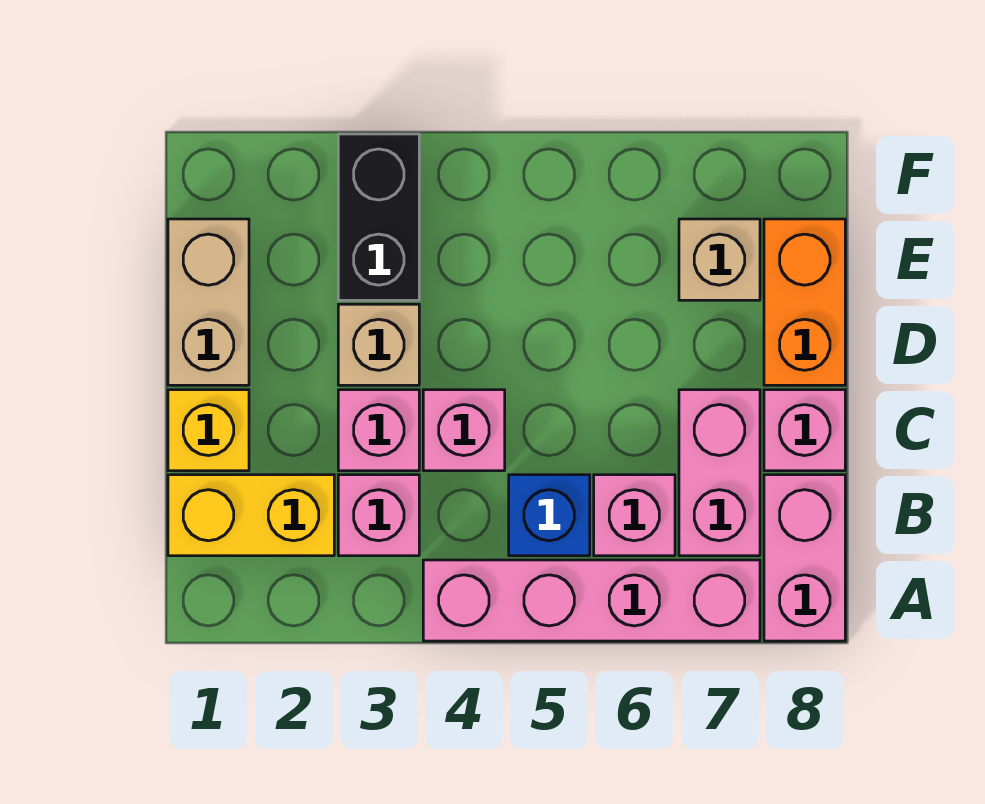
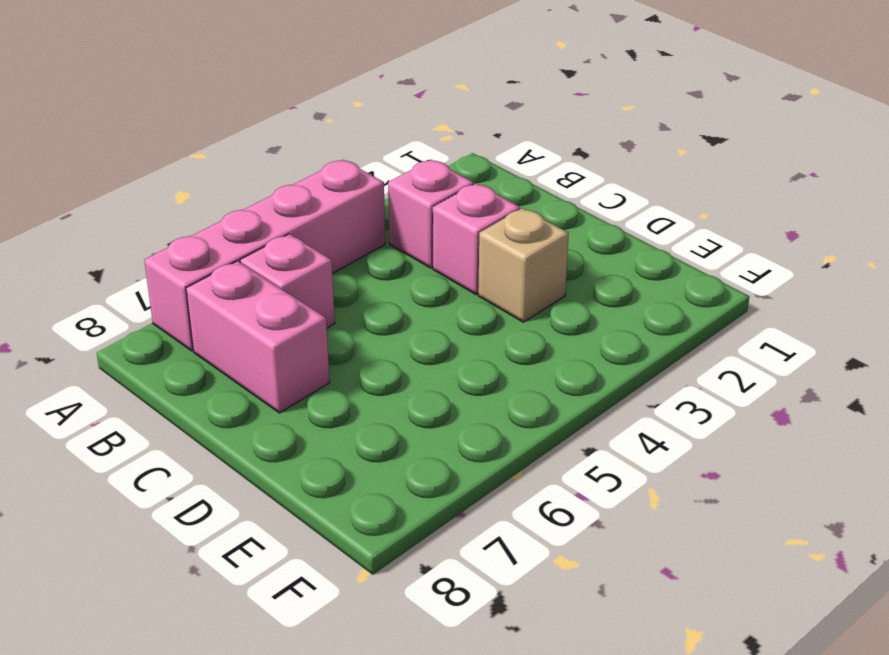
none -> pink brick A8:B8 level 1
none -> yellow brick B1:B2 level 1
none -> blue brick B5 level 1

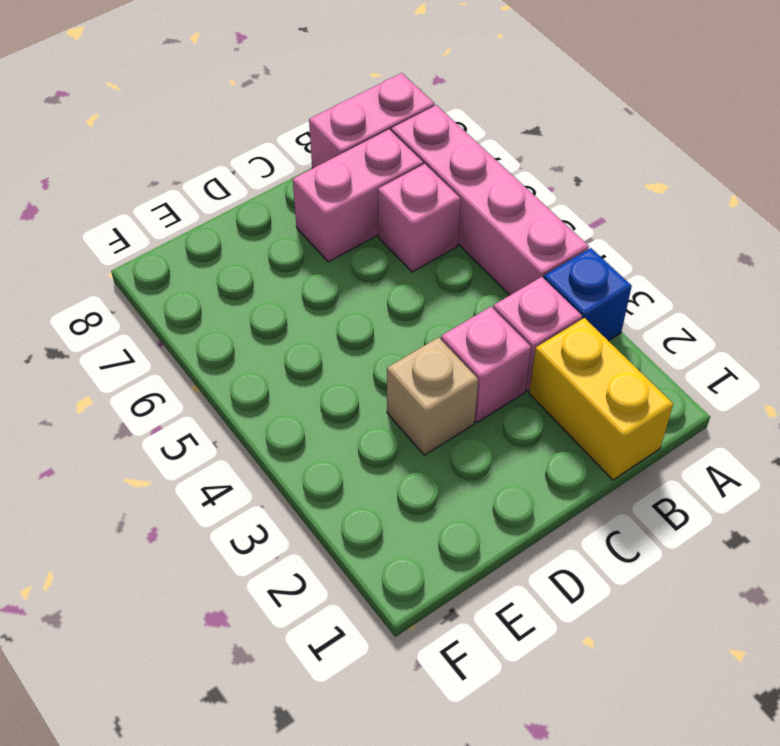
blue brick A3 level 1 -> blue brick B5 level 1
none -> yellow brick C1 level 1
none -> pink brick C4 level 1
none -> pink brick C8 level 1

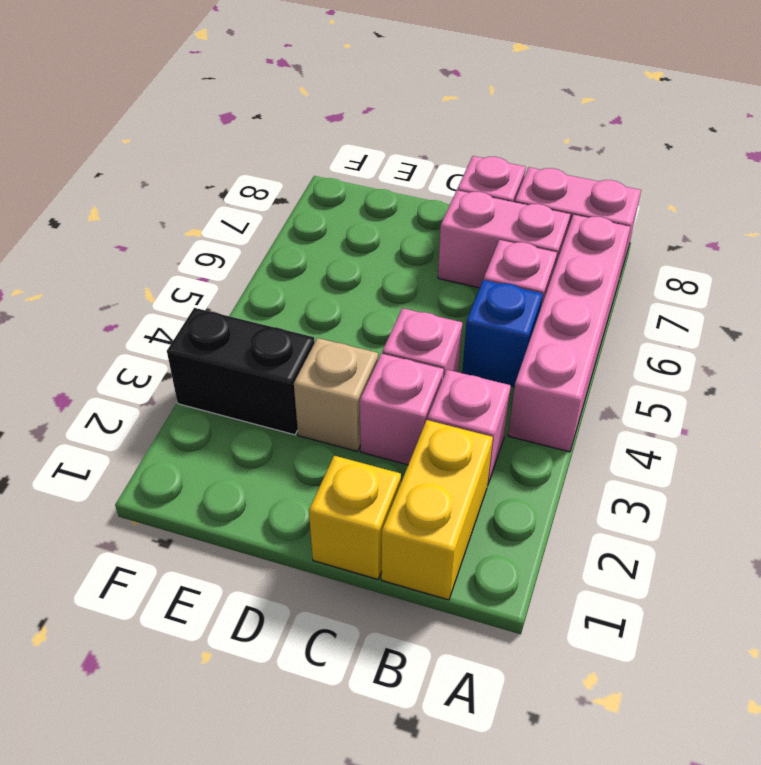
none -> tan brick D1:E1 level 1
none -> orange brick D8:E8 level 1
none -> tan brick E7 level 1

